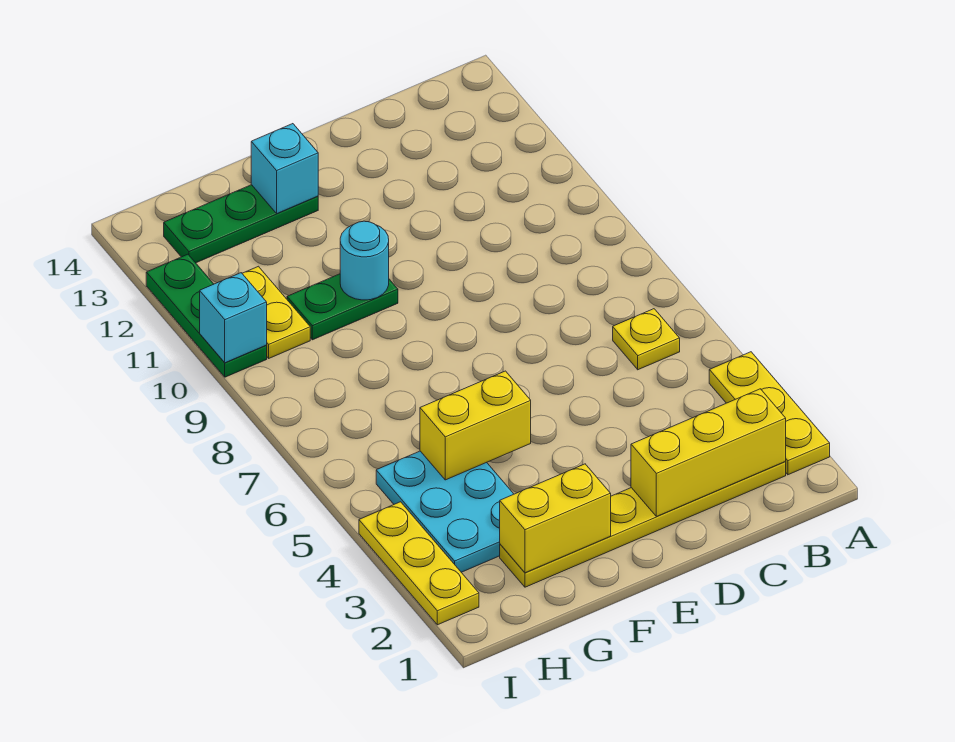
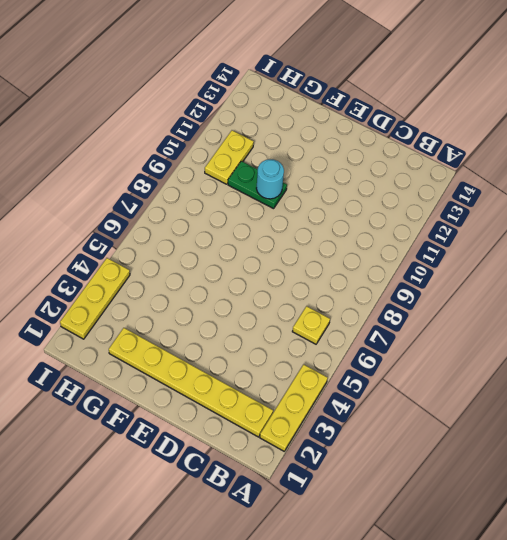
none -> green plate F13:H13 level 1
none -> cyan plate G3:H5 level 1
none -> green plate I10:I12 level 1

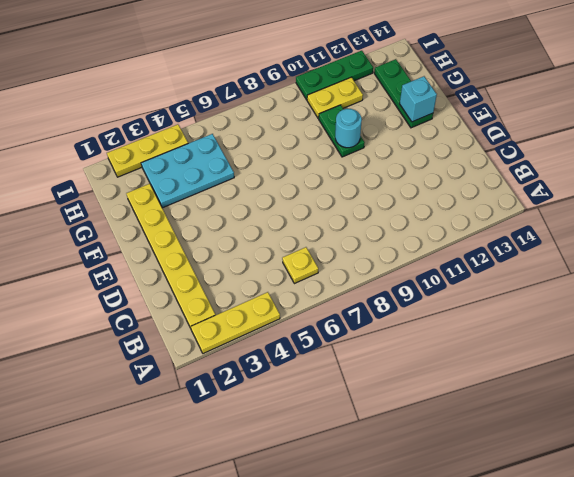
none -> yellow brick B2:D2 level 2
none -> yellow brick F2:G2 level 2
none -> yellow brick F5:G5 level 2

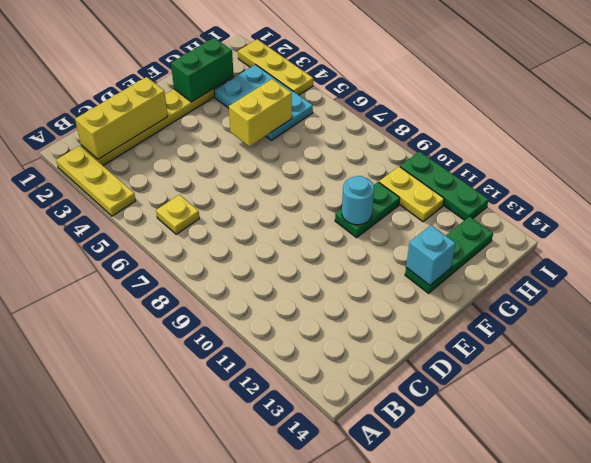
green brick F2:G2 level 2 -> yellow brick F2:G2 level 2
none -> cyan brick I10 level 2

